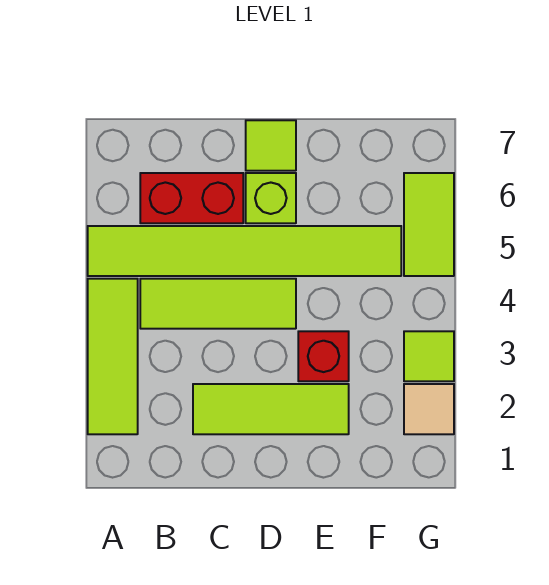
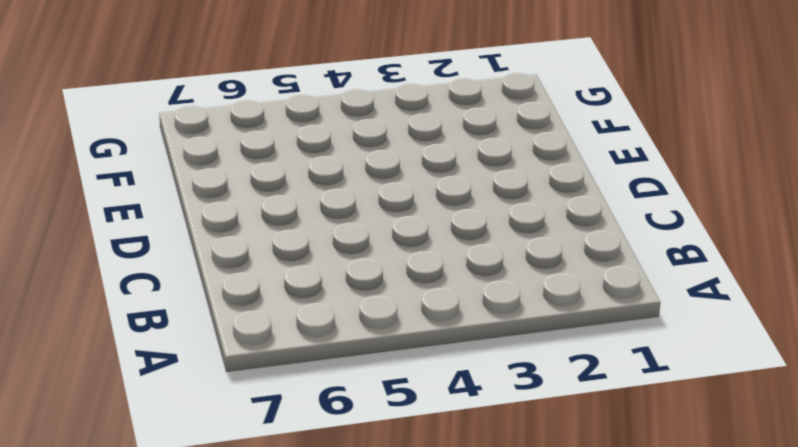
none -> lime tile A2:A4 level 1
none -> lime tile A5:F5 level 1

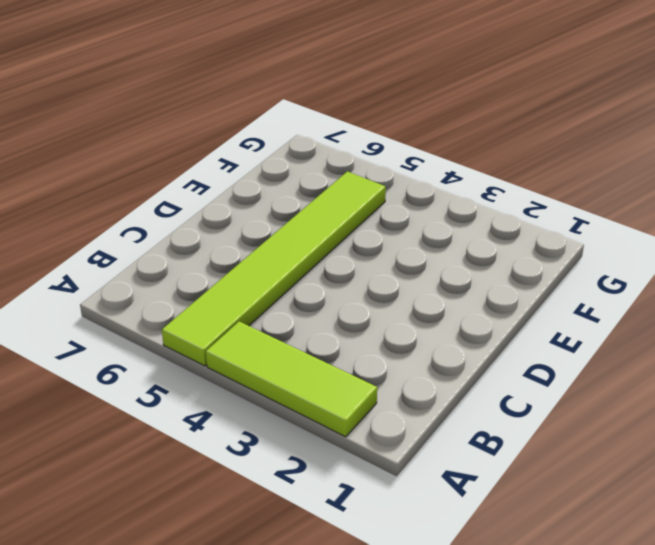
none -> lime tile B4:D4 level 1
none -> red brick B6:C6 level 1

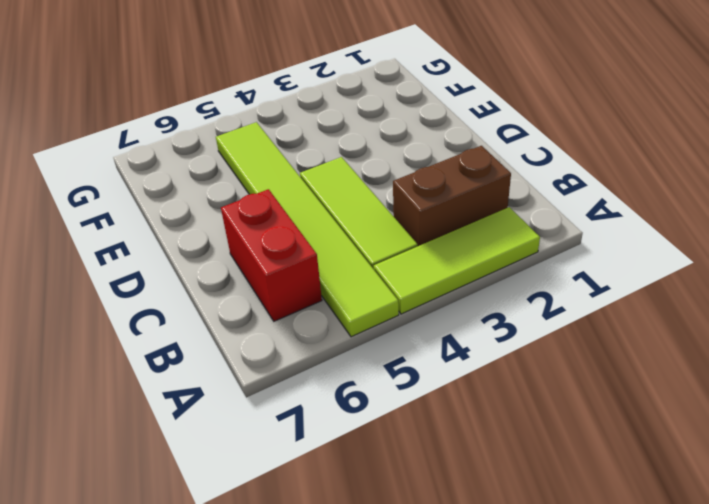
brown brick B2:B3 level 1 -> none
none -> lime tile C2:E2 level 1
none -> lime brick D6 level 1

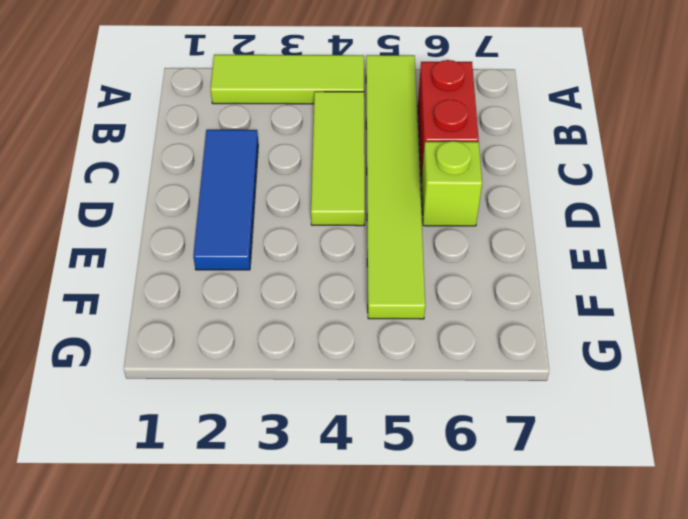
blue tile C2:E2 level 1 -> lime tile C2:E2 level 1
none -> lime tile D7 level 1
none -> red brick E3 level 1

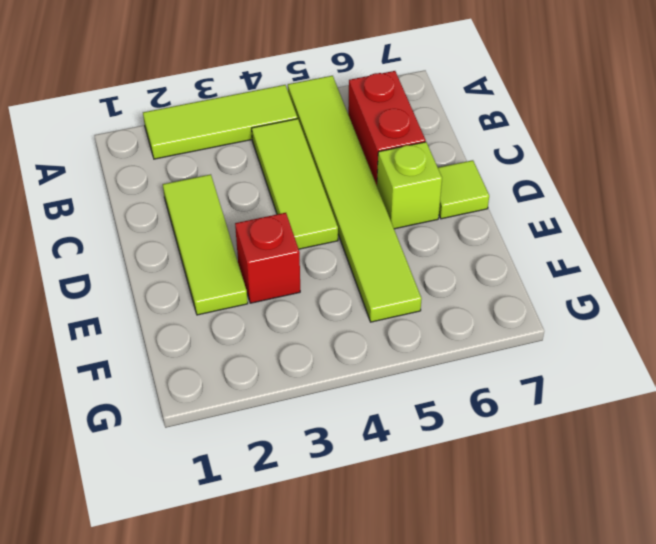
none -> tan tile G2 level 1
none -> lime tile G3 level 1

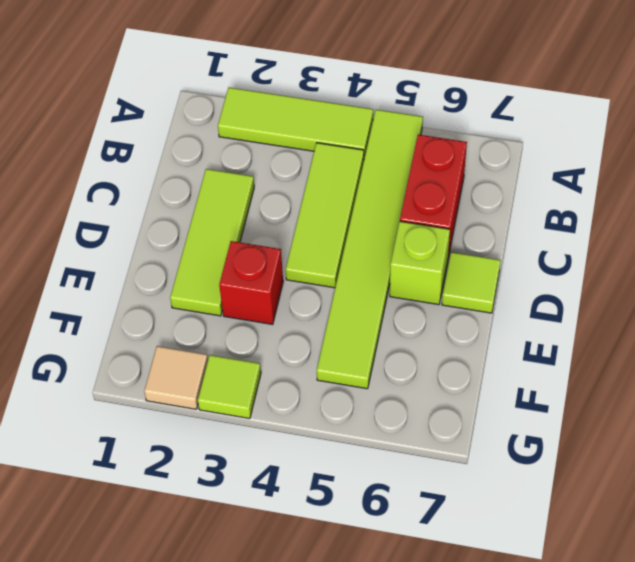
none -> lime tile G5:G6 level 1

